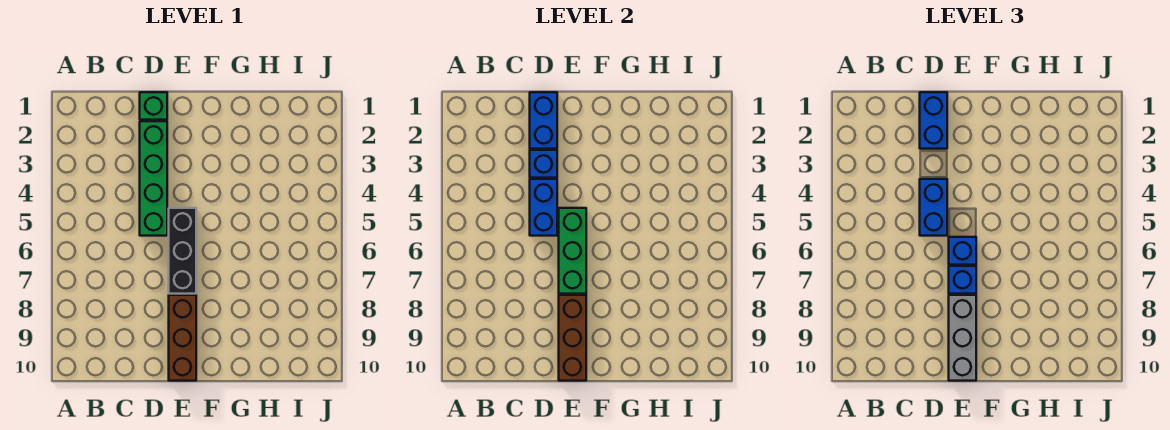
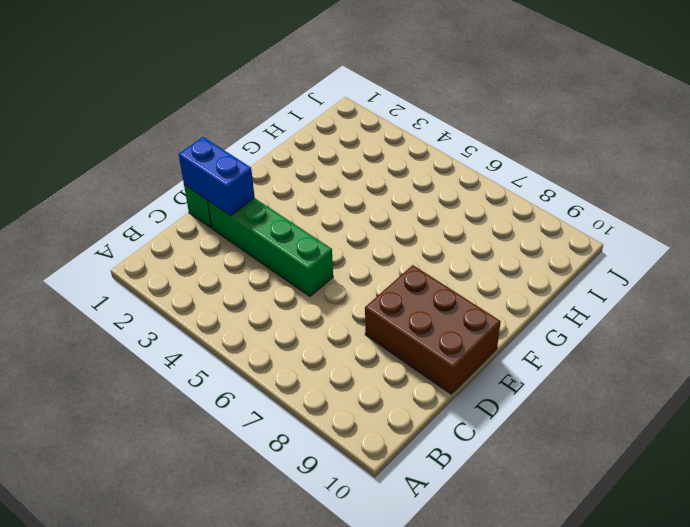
brown brick D8:E10 level 1 -> brown brick E8:E10 level 1
none -> black brick E5:E7 level 1
none -> blue brick D3 level 2
none -> blue brick D4:D5 level 2

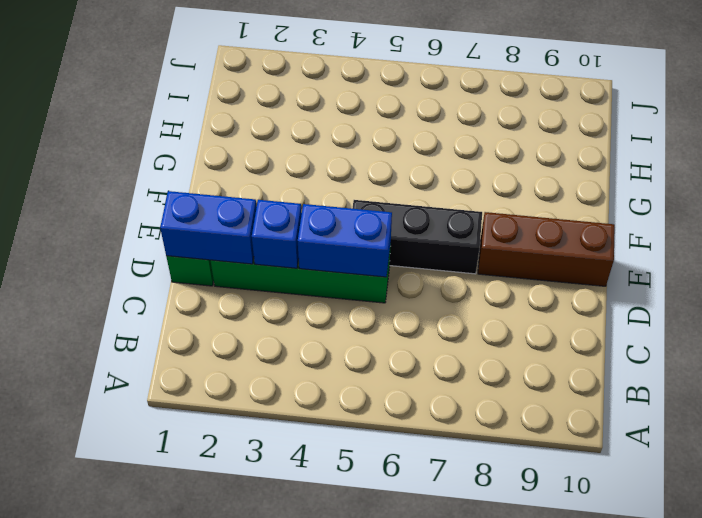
none -> green brick E5:E7 level 2
none -> brown brick E8:E10 level 2
none -> blue brick D1:D2 level 3

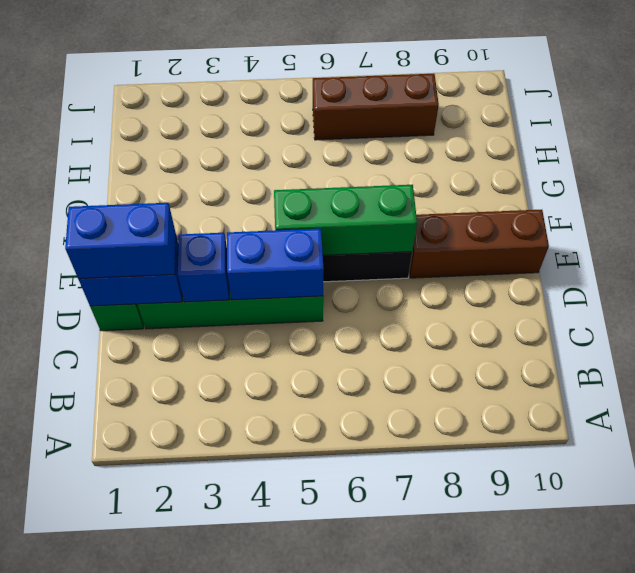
brown brick I6:I8 level 1 -> brown brick E8:E10 level 2
none -> blue brick D4:D5 level 3
none -> blue brick E6 level 3
none -> blue brick E7 level 3

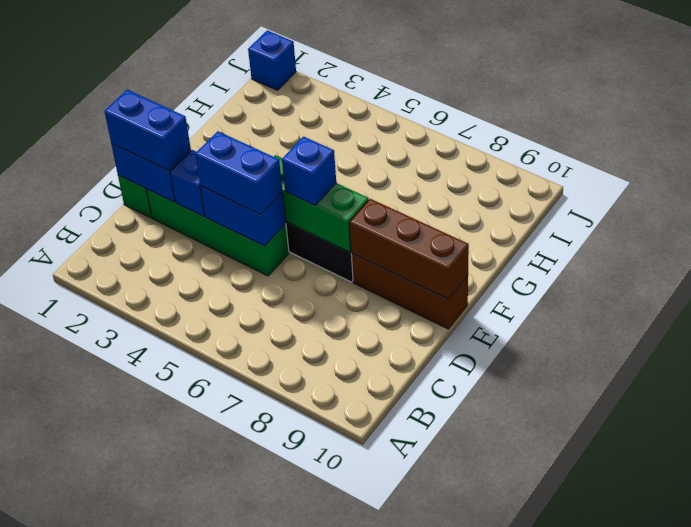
blue brick J1 level 1 -> blue brick E7 level 3
none -> grey brick E8:E10 level 3

